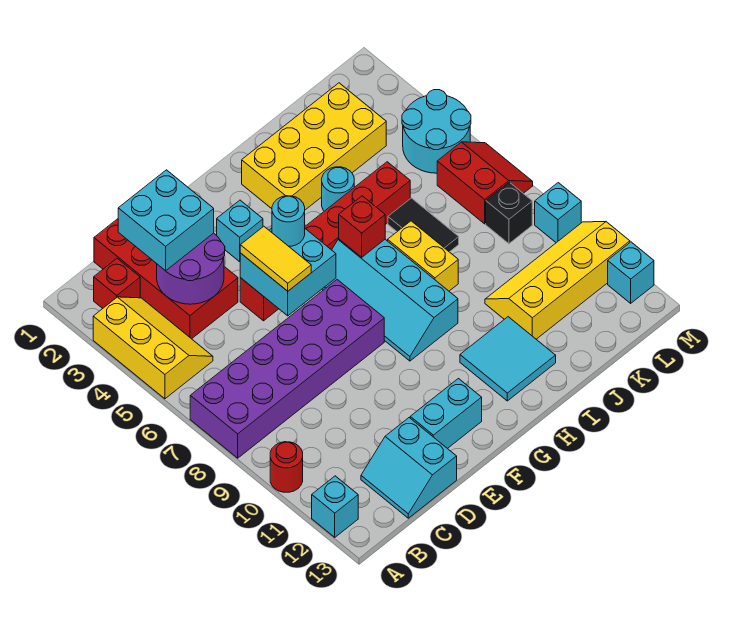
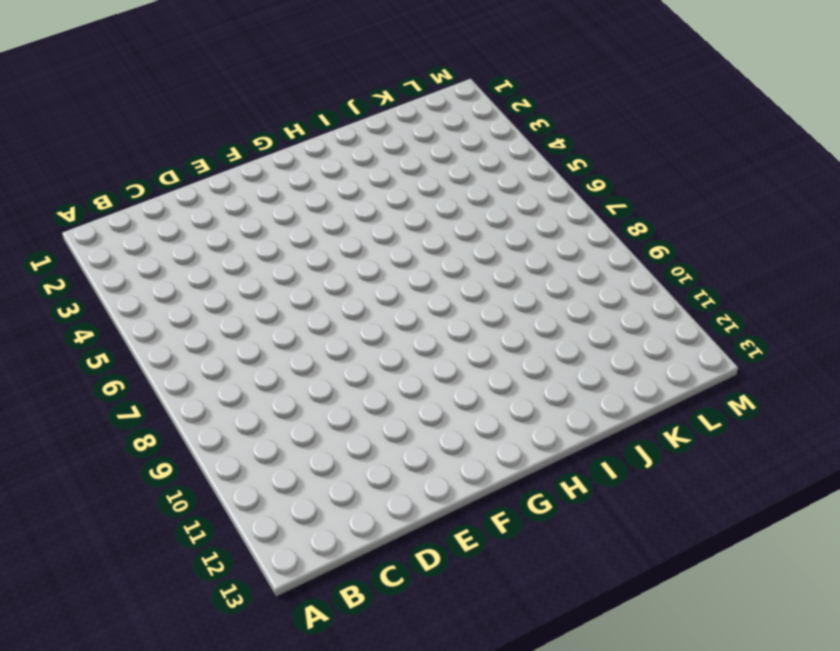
none -> yellow slope A3:B5 level 1 top A
none -> purple brick A7:F8 level 1
none -> red round brick A10 level 1

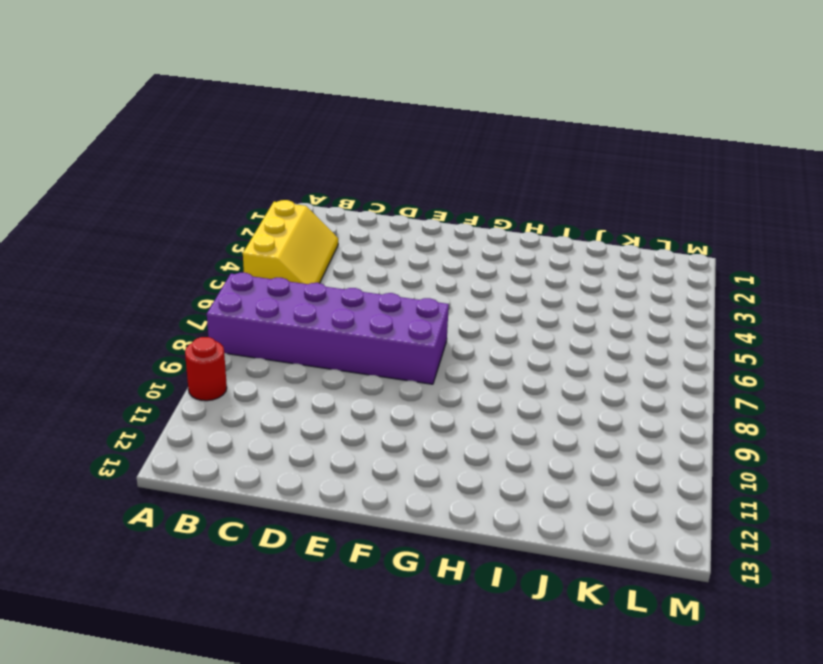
none -> cyan brick A12 level 1
none -> red brick B2 level 1
none -> red brick C1:D4 level 1

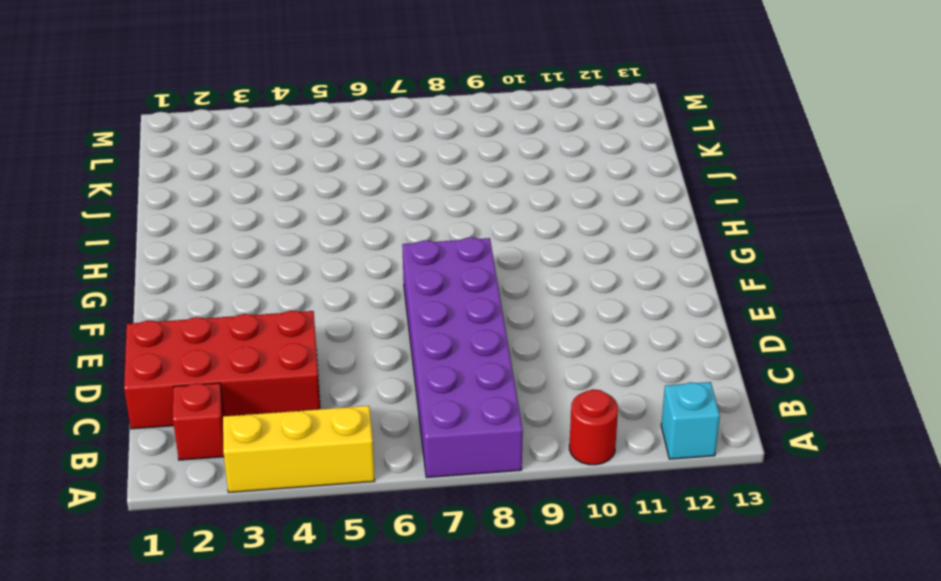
none -> cyan slope C12:D13 level 1 top D
none -> red brick E5:J5 level 1
none -> cyan brick E12:F12 level 1

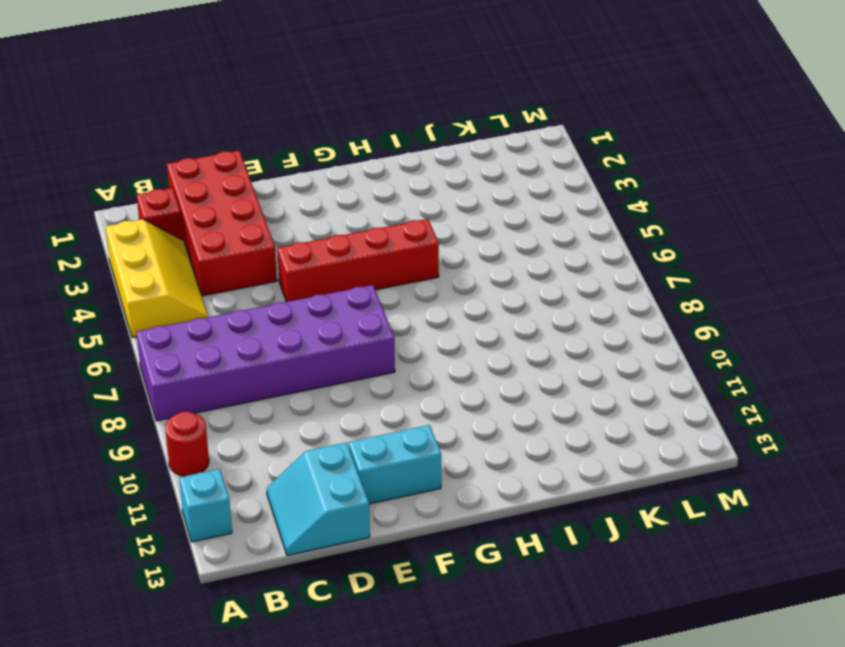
red brick E5:H5 level 1 -> red brick E5:J5 level 1
none -> cyan brick F3 level 1
none -> cyan slope G6:H9 level 1 top H
none -> yellow brick H2:K3 level 1

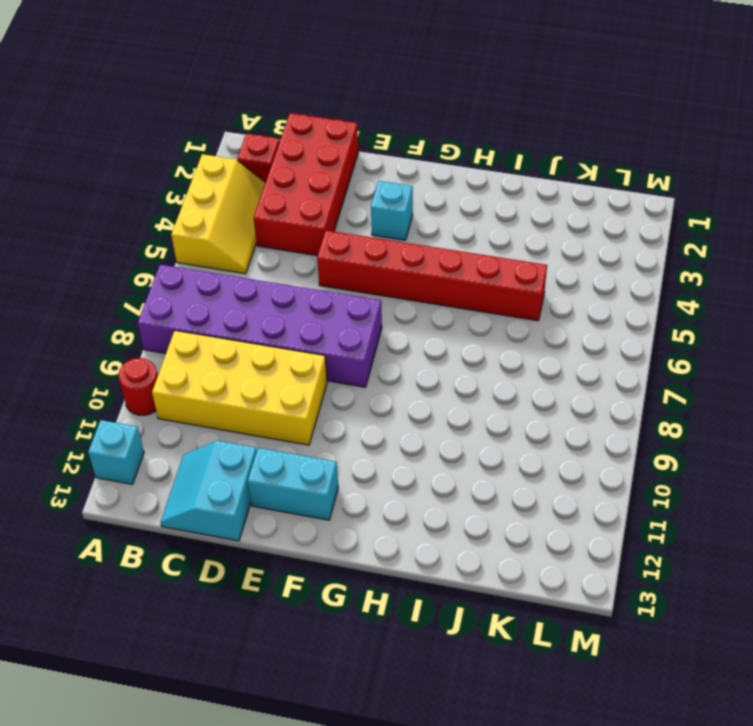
yellow brick B9:E10 level 1 -> yellow brick H2:K3 level 1
none -> cyan slope G6:H9 level 1 top H
none -> cyan tile H11:I12 level 1
none -> cyan round brick I4 level 1

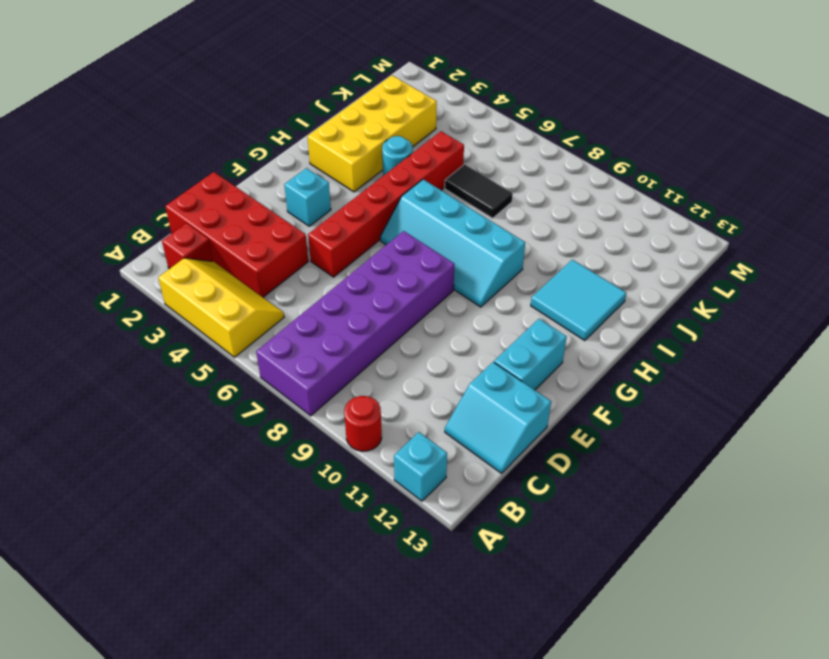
none -> yellow brick I7:I8 level 1
none -> yellow slope J10:M11 level 1 top 11
none -> cyan round brick L4:M5 level 1

